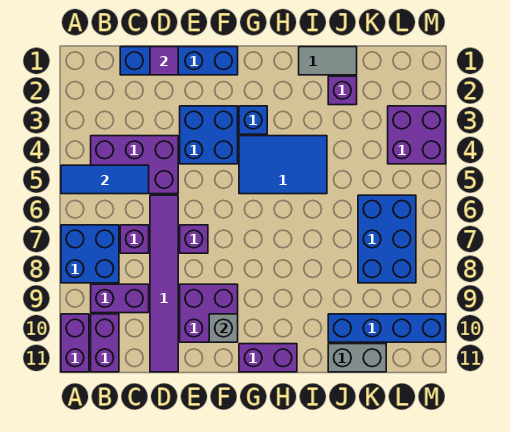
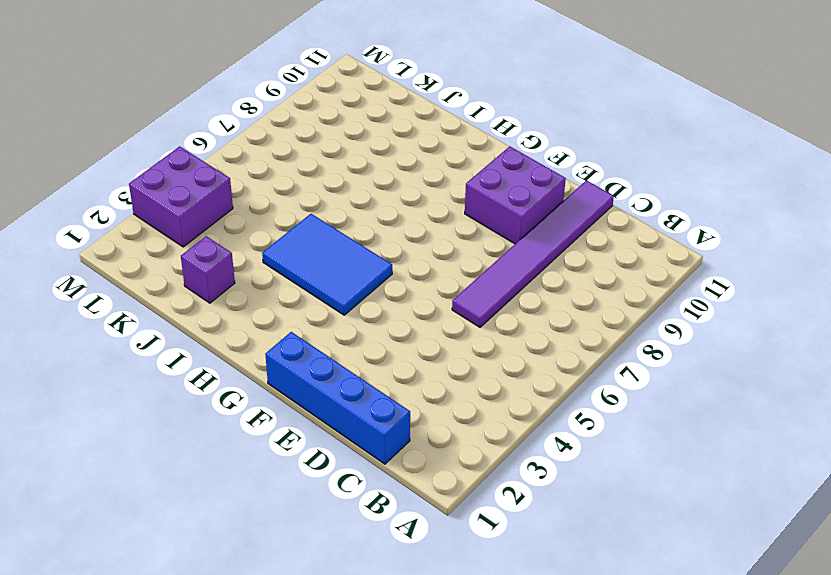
none -> blue brick A7:B8 level 1
none -> purple brick A10:A11 level 1
none -> purple brick B4:D5 level 1

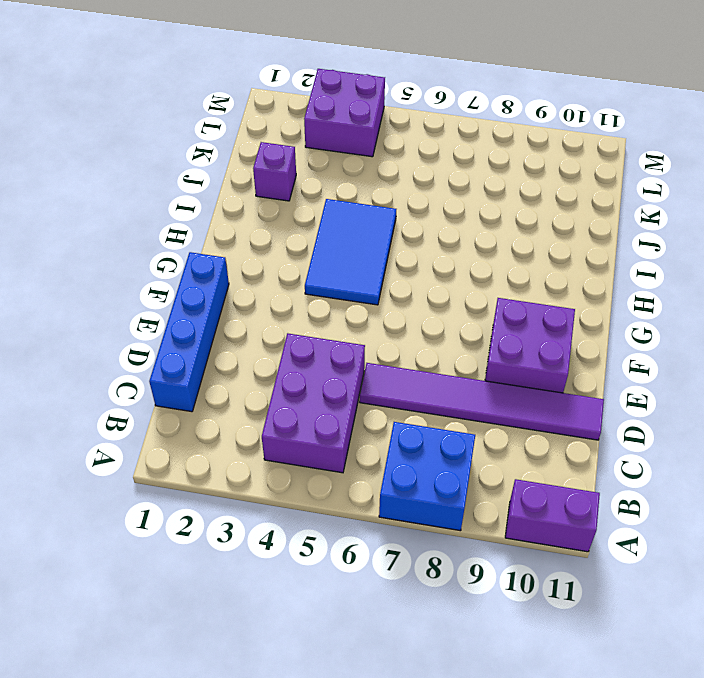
none -> purple brick B9:C9 level 1
none -> purple brick B10:B11 level 1
none -> purple brick C7 level 1

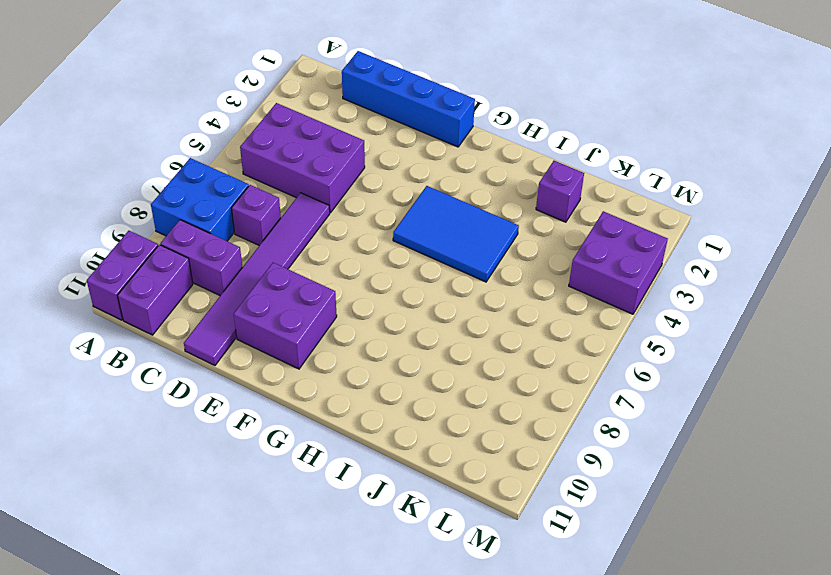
none -> blue brick E3:F4 level 1
none -> purple brick E7 level 1
none -> blue brick G3 level 1

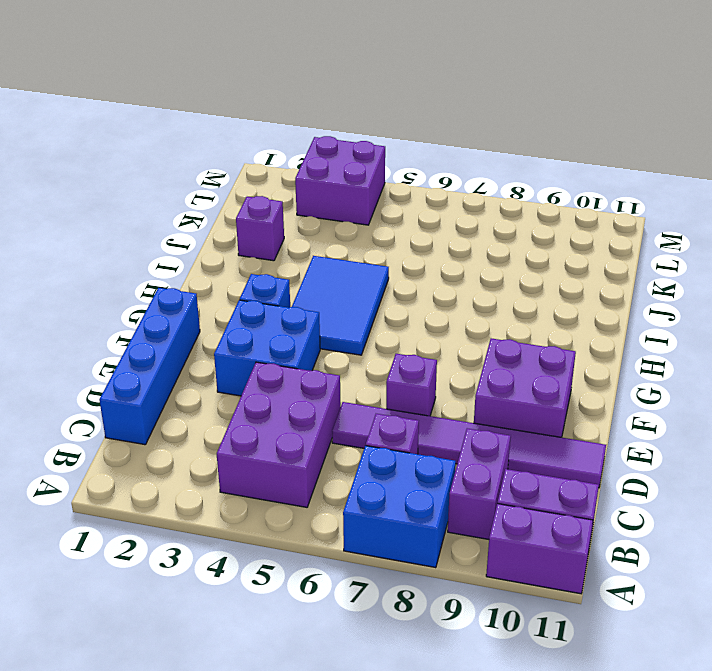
none -> purple brick G11:H11 level 1
none -> grey tile I1:J1 level 1
none -> blue brick J10:M10 level 1

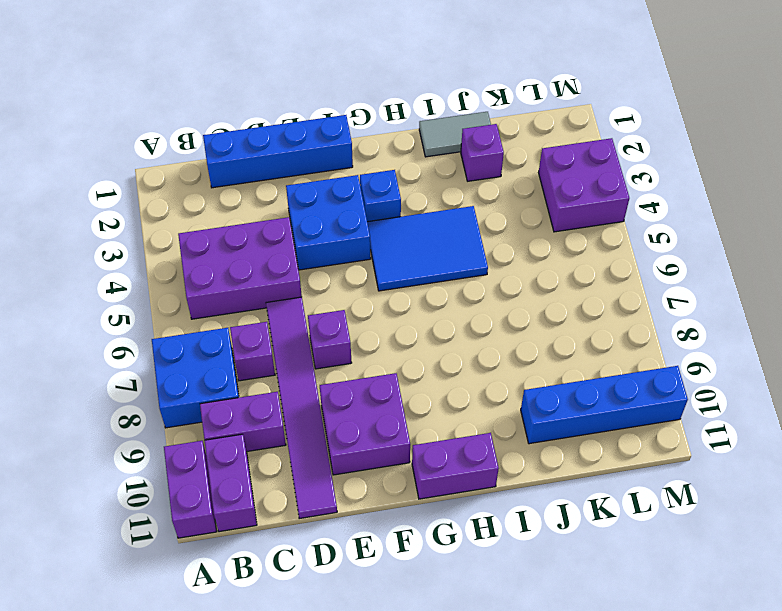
none -> grey brick J11:K11 level 1
none -> blue brick K6:L8 level 1
none -> blue tile A5:C5 level 2

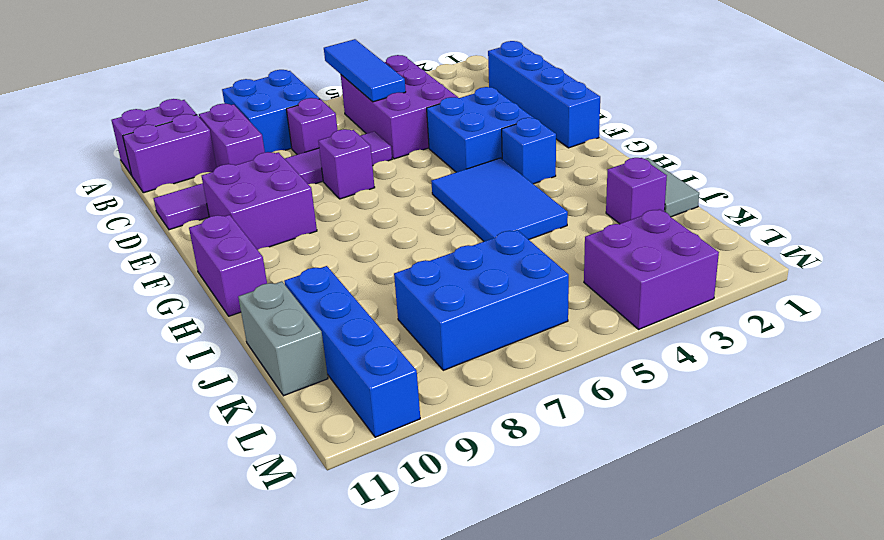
none -> purple tile D1 level 2
none -> grey brick F10 level 2

